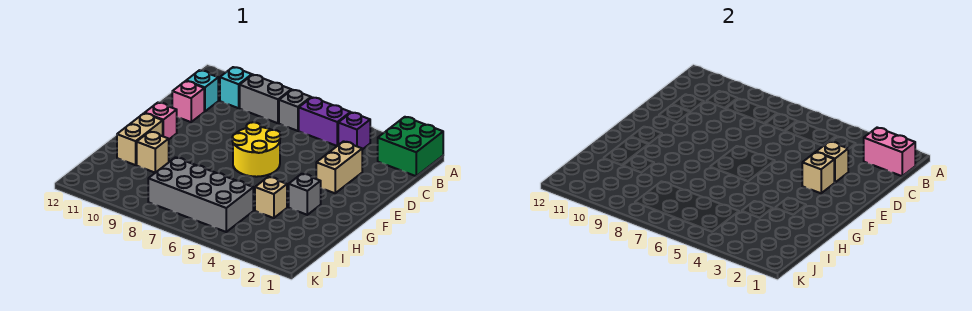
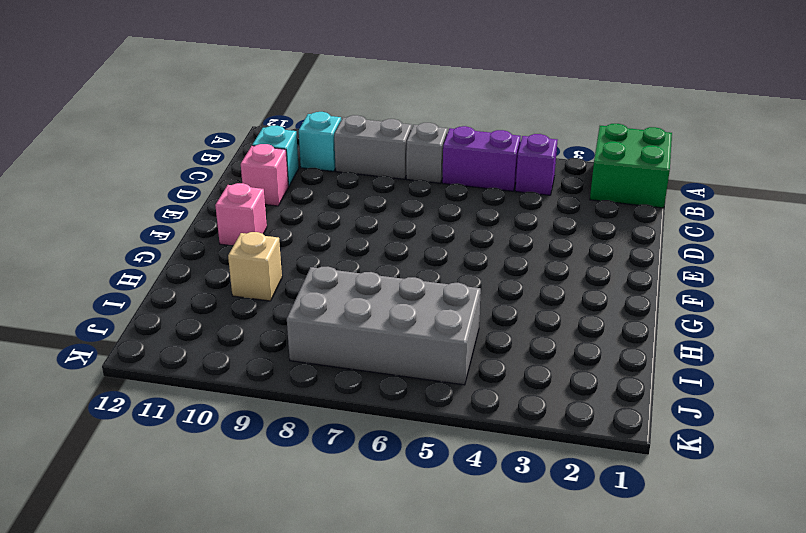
none -> tan brick D3:E3 level 1
none -> yellow round brick E6:F7 level 1
none -> grey brick G3 level 1

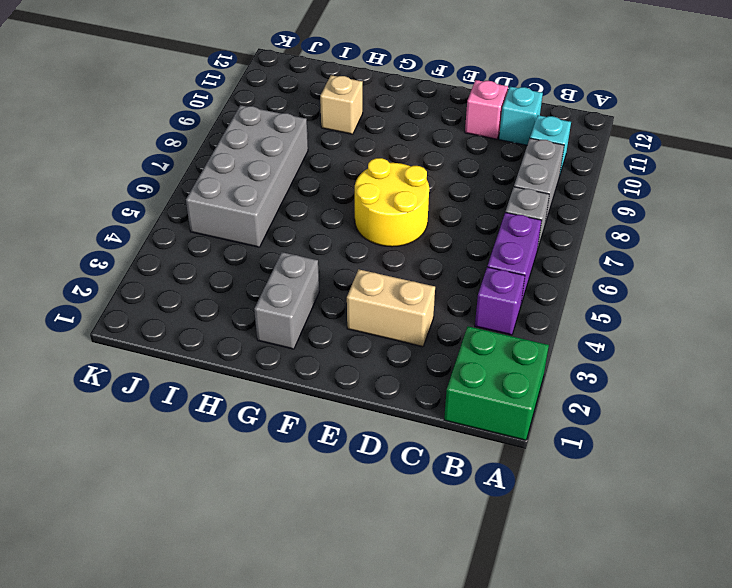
grey brick G2:G3 level 1 -> grey brick G3 level 1
none -> pink brick F11 level 1
none -> tan brick G11:H11 level 1
none -> tan brick H4 level 1

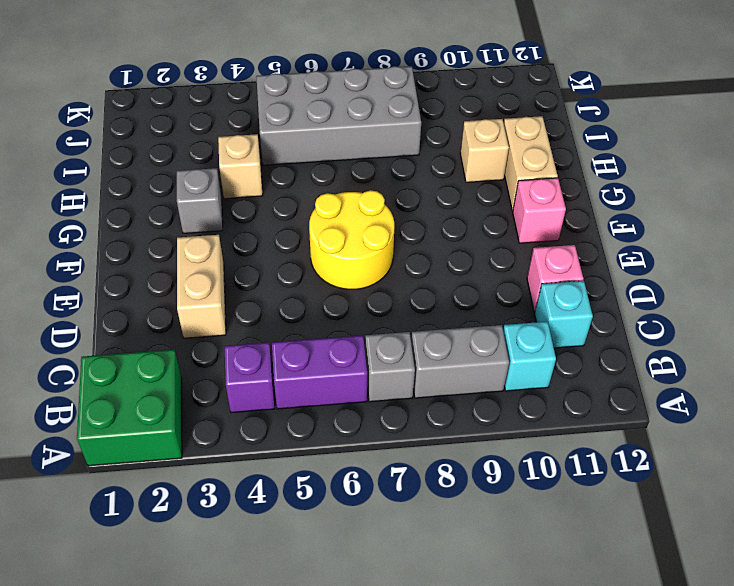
none -> pink brick B1:B2 level 2
none -> tan brick D3 level 2
none -> tan brick E3 level 2

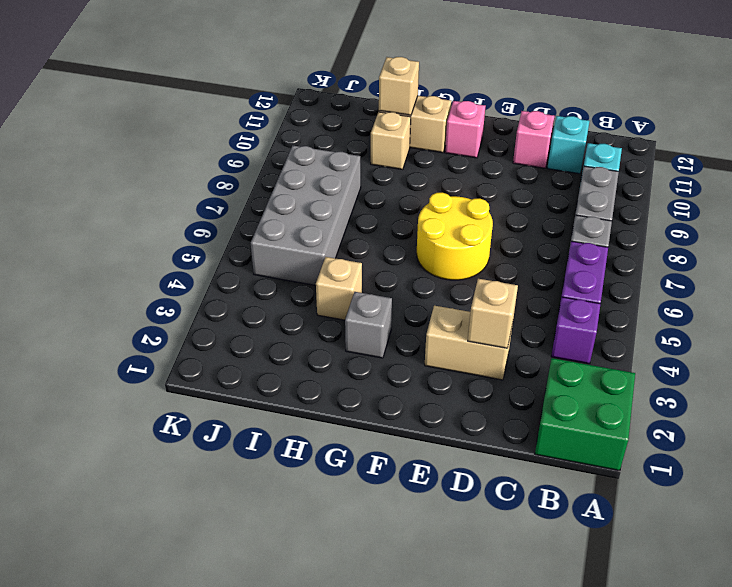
tan brick H11 level 2 -> tan brick E3 level 2
none -> pink brick B1:B2 level 2

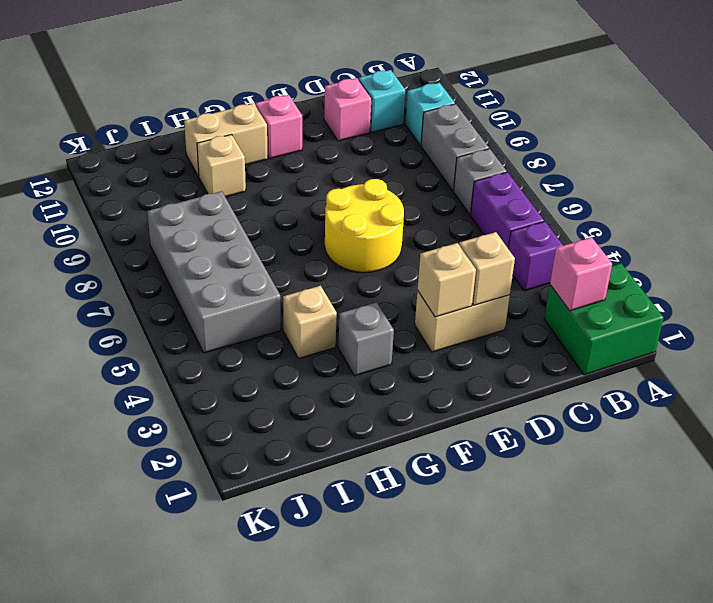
pink brick B2 level 2 -> pink brick B1:B2 level 2

